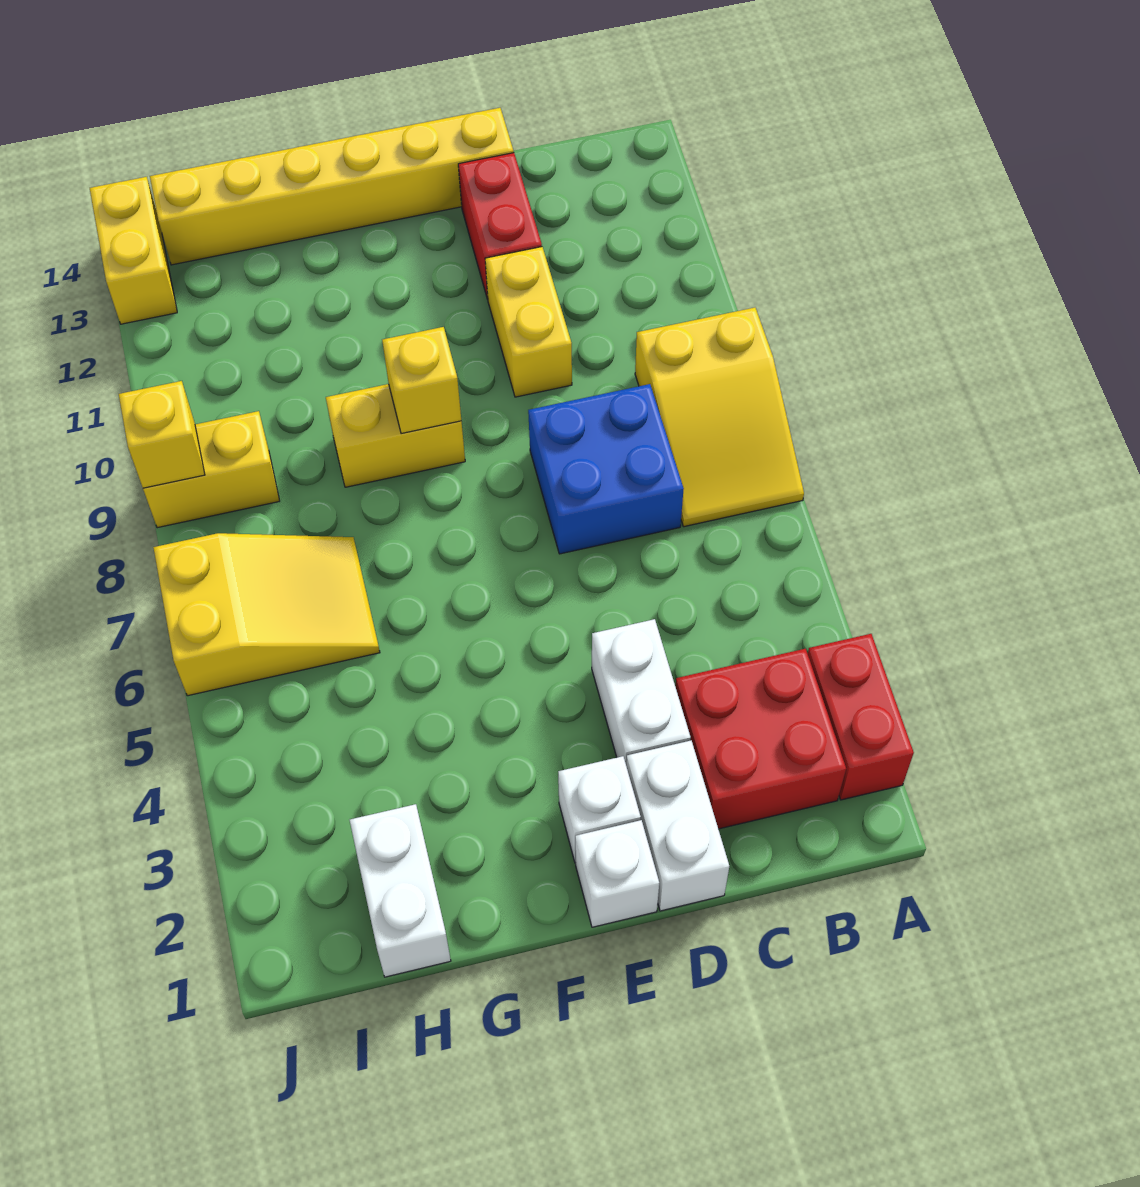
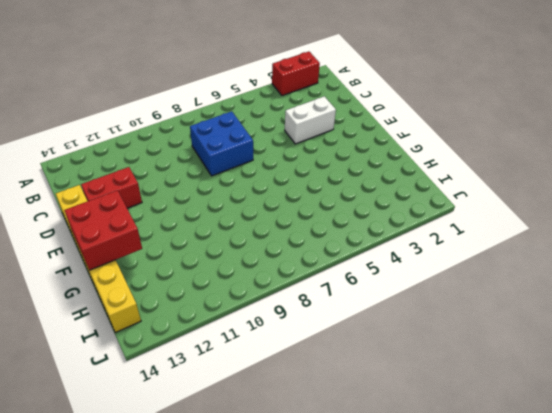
red brick F13:G14 level 2 -> red brick B2:C3 level 1
none -> yellow slope A7:B9 level 1 top 9
none -> white brick D1:D2 level 1
none -> yellow brick D10:D11 level 1

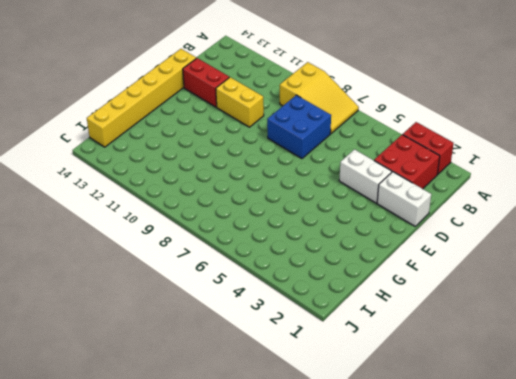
none -> white brick E1 level 1
none -> white brick E2 level 1
none -> yellow brick F9:G9 level 1

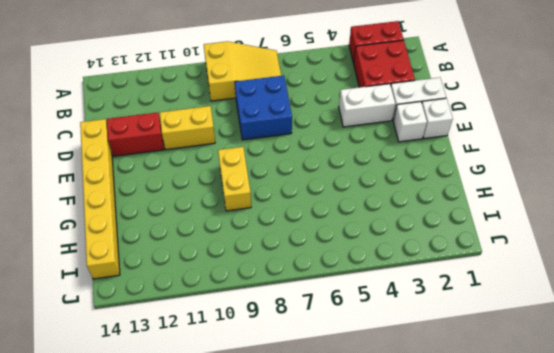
none -> white brick H1:H2 level 1
none -> yellow slope H6:J7 level 1 top J
none -> yellow brick I9:J9 level 1

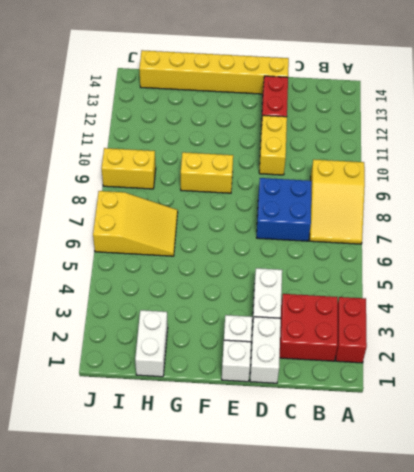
none -> yellow brick J13:J14 level 1
none -> yellow brick F9 level 2
none -> yellow brick J9 level 2

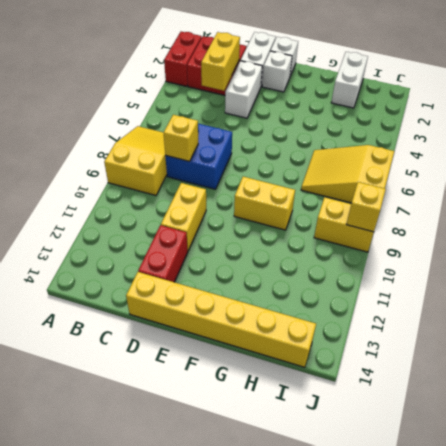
yellow brick C3:C4 level 2 -> yellow brick J13:J14 level 1
yellow brick C8 level 2 -> yellow brick F9 level 2

